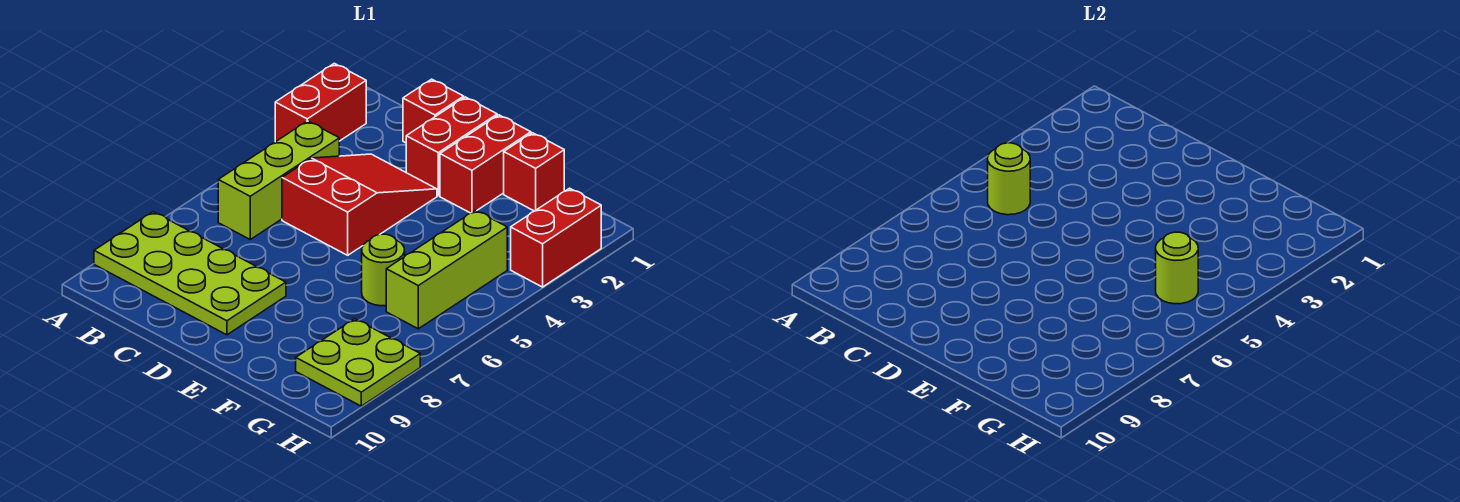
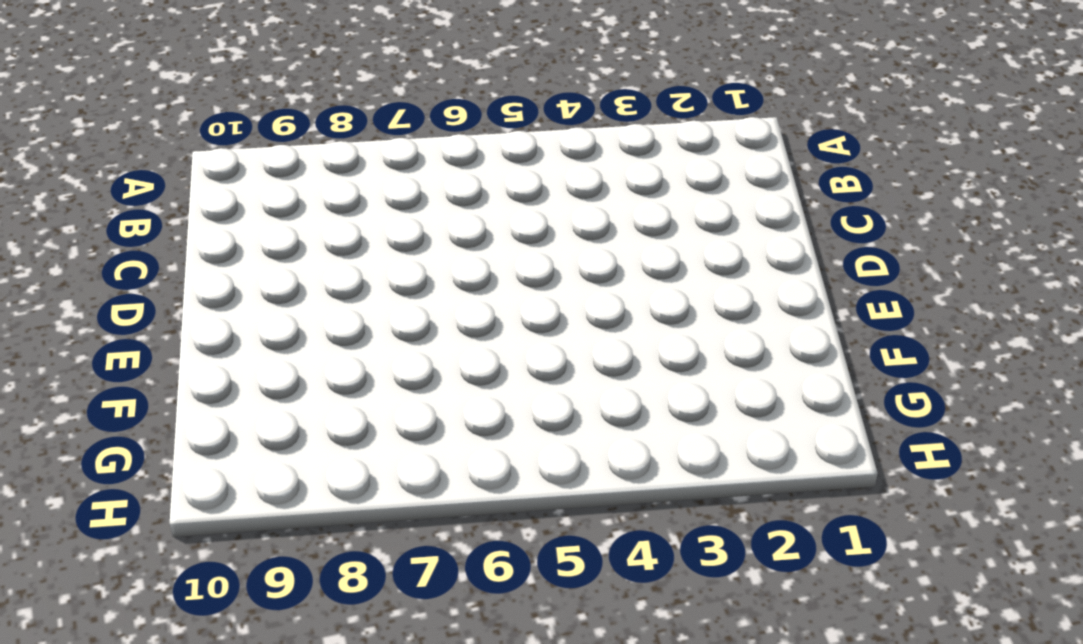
none -> red brick A2:A3 level 1
none -> lime plate A8:D9 level 1
none -> lime brick B4:B6 level 1

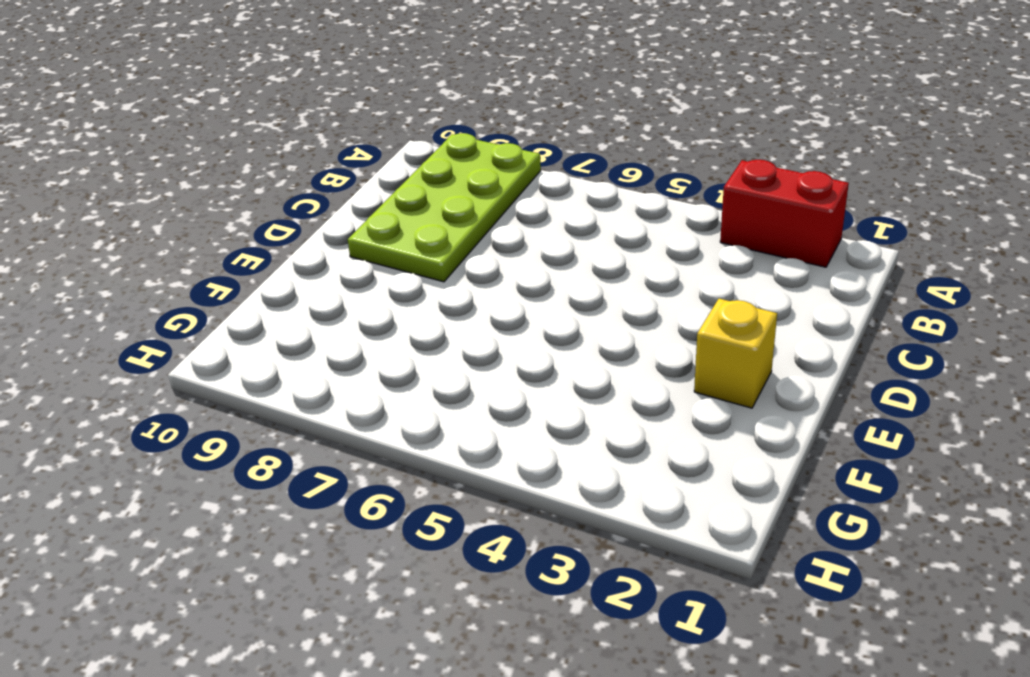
yellow brick E2 level 1 -> red brick E1:E2 level 1
none -> lime brick B4:B6 level 1
none -> red brick C1 level 1
none -> red slope C3:D5 level 1 top 5

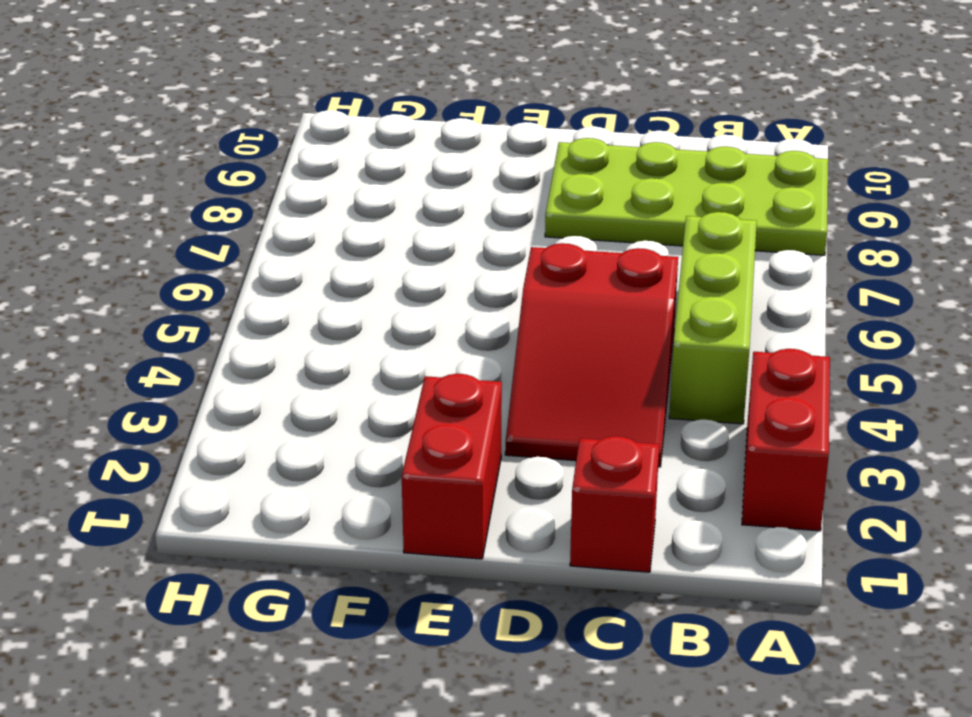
none -> red brick D1:D2 level 1
none -> red brick F1 level 1
none -> lime round brick F6 level 1

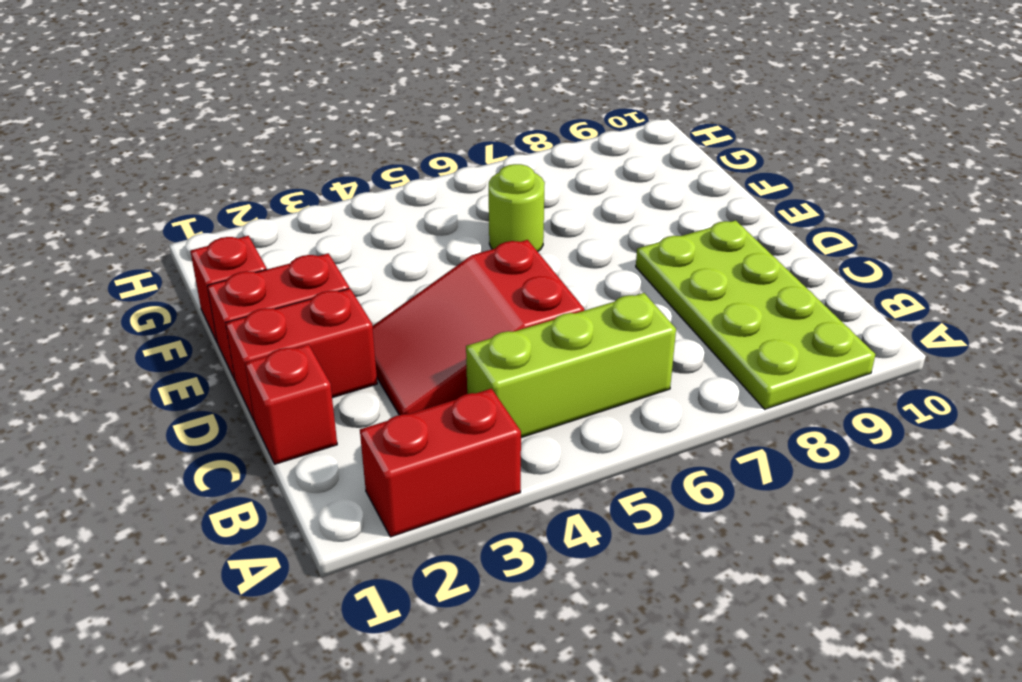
none -> lime brick G4:G6 level 1
none -> lime plate G8:H9 level 1
none -> red brick H2:H3 level 1

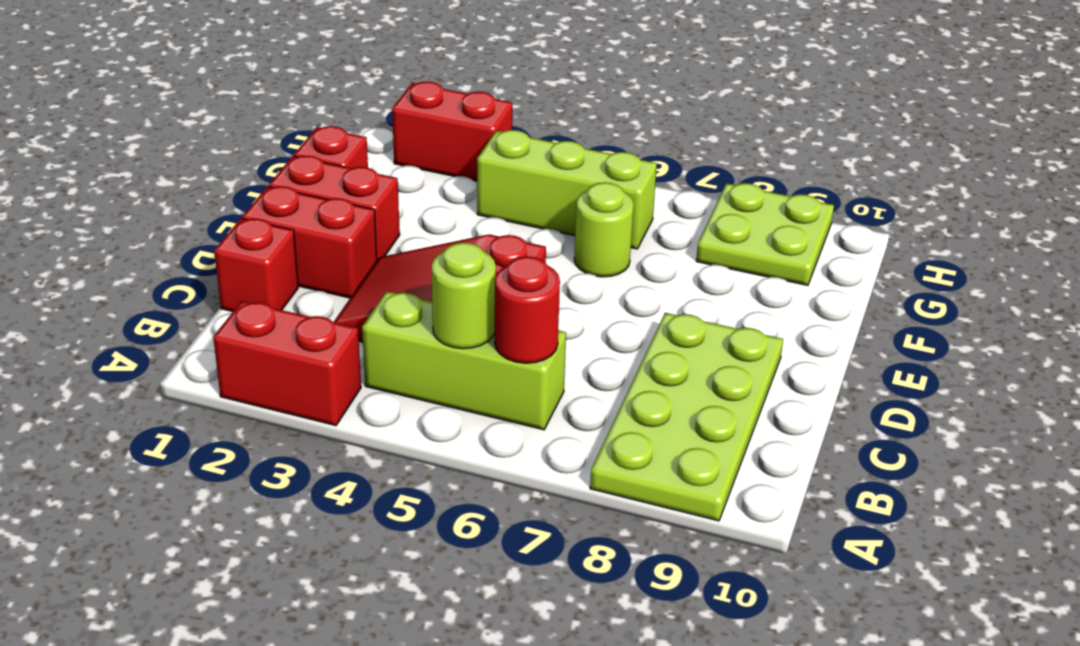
red round brick B6 level 2 -> none
none -> lime round brick G5 level 2

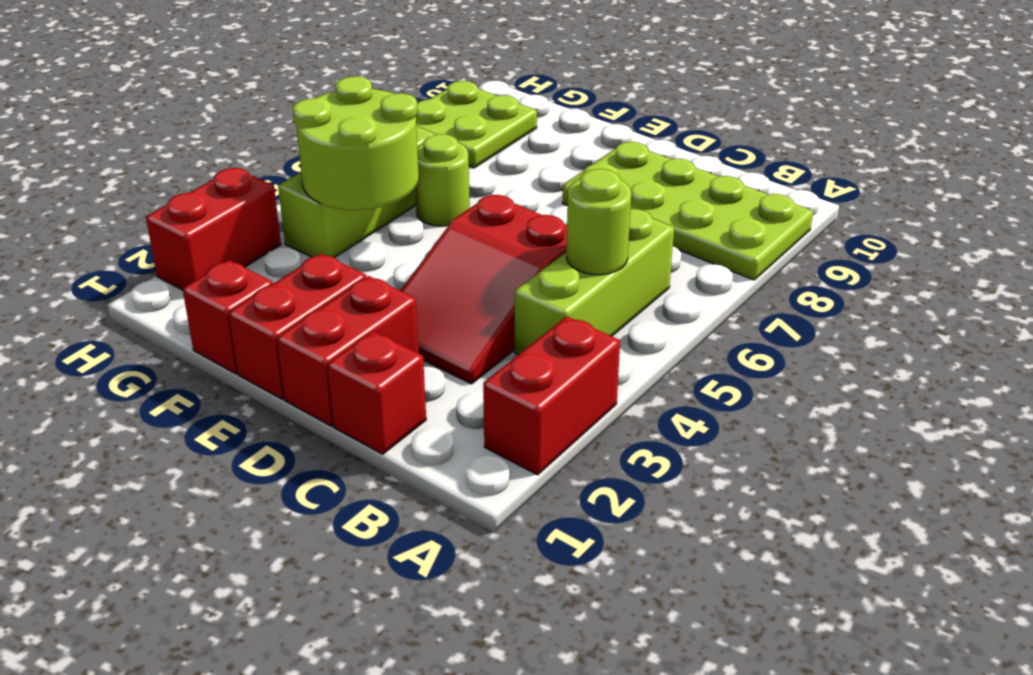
lime round brick F4:G5 level 2 -> lime round brick G5 level 2

